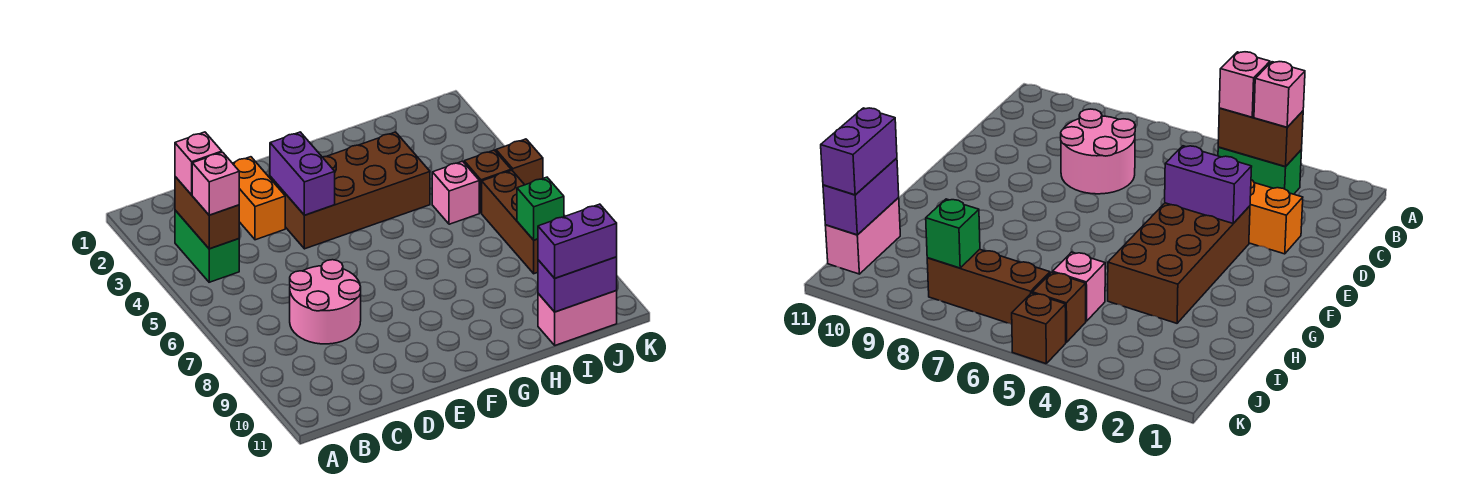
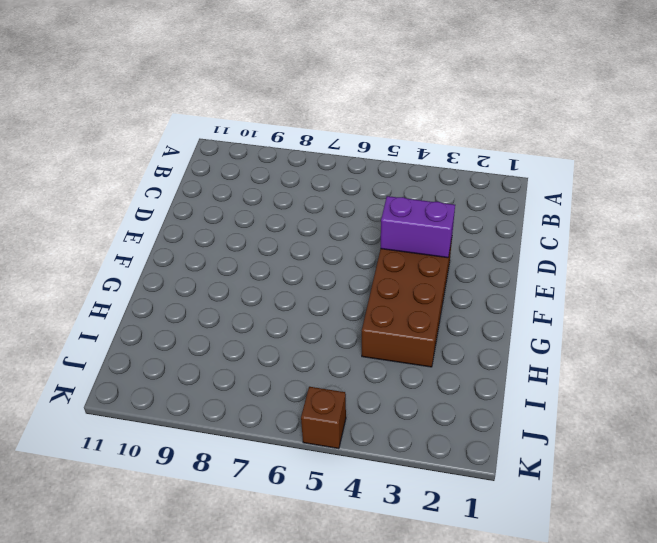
none -> green brick B3:B4 level 1
none -> pink round brick C7:D8 level 1
none -> orange brick D2:D3 level 1

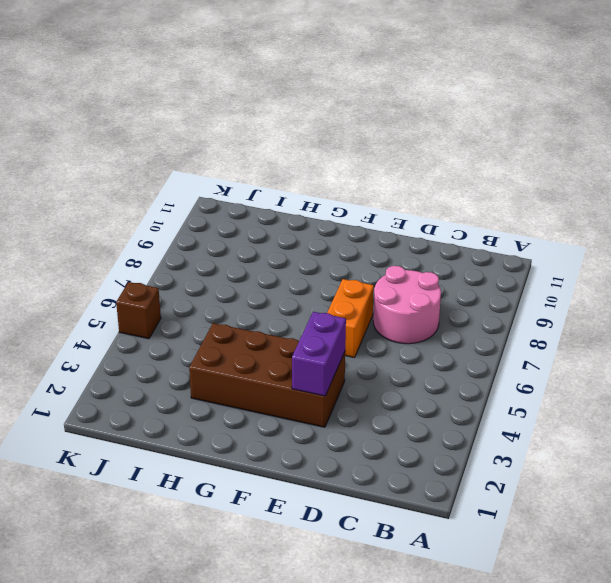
orange brick E6:E7 level 1 -> orange brick D2:D3 level 1
none -> green brick B3:B4 level 1
none -> pink brick I5 level 1
none -> pink brick I11:J11 level 1

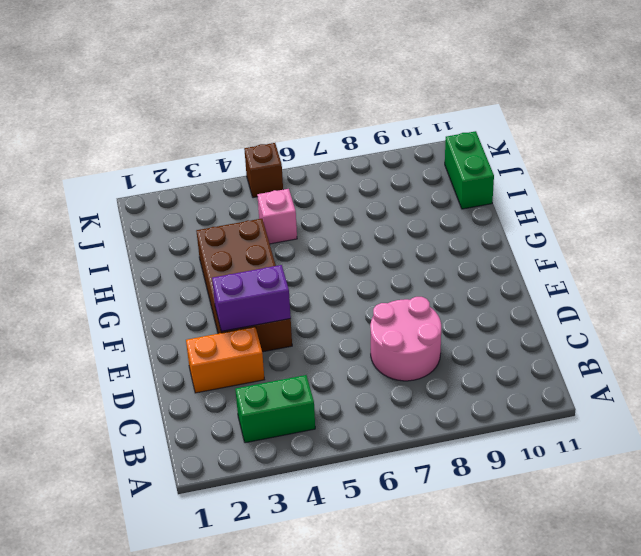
green brick I11:J11 level 1 -> pink brick I11:J11 level 1
none -> brown brick J5 level 1
none -> brown brick J6:J8 level 1
none -> brown brick B3:B4 level 2

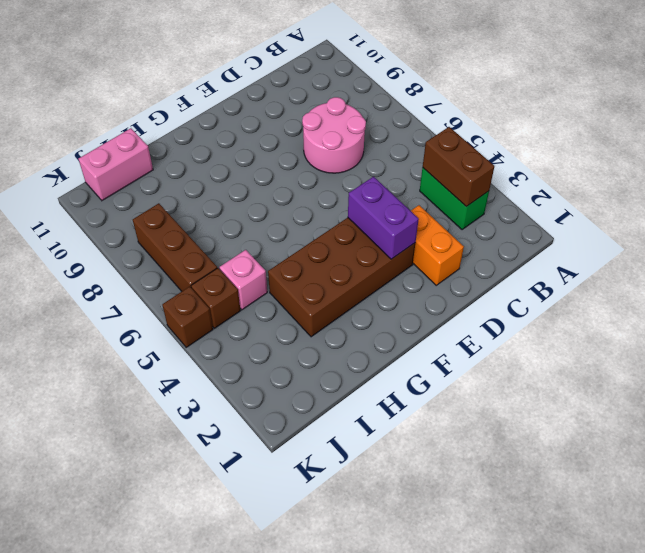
none -> purple brick I11:J11 level 2
none -> green brick J8 level 2
none -> pink brick B3 level 3

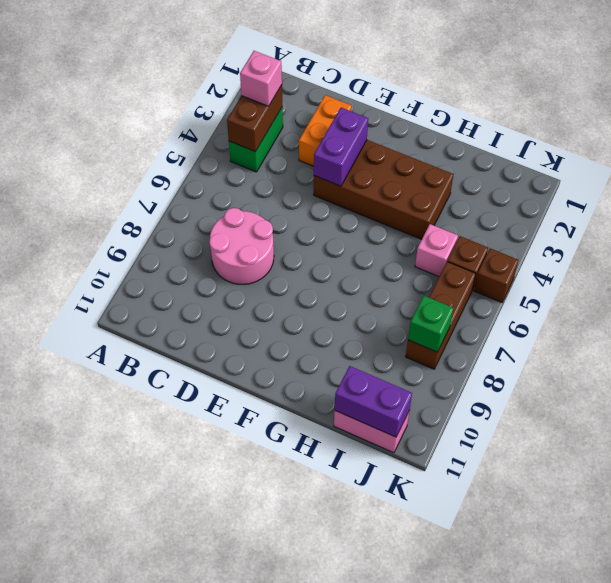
none -> pink brick B4 level 3
none -> purple brick I11:J11 level 3

